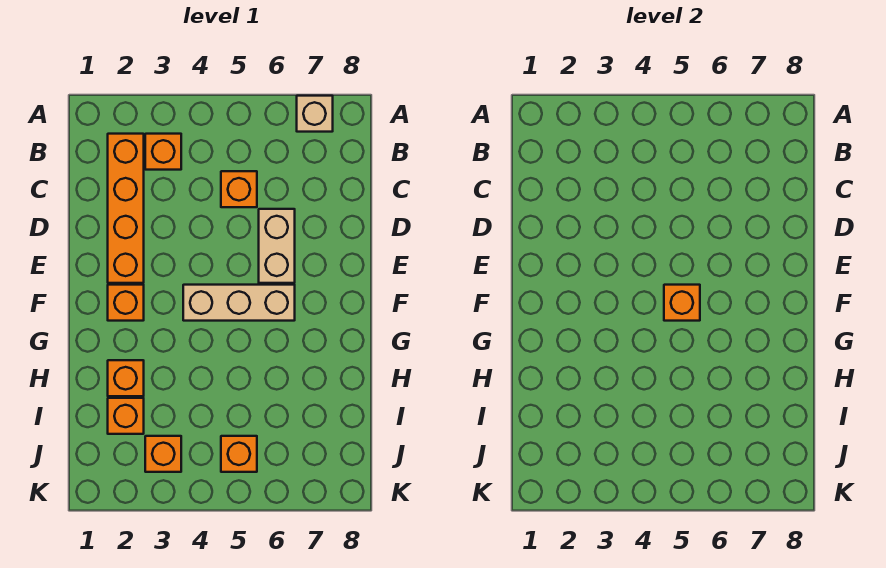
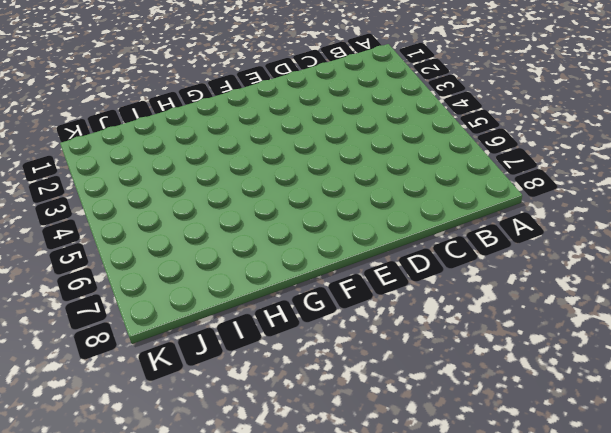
none -> tan brick A7 level 1
none -> orange brick B2:E2 level 1
none -> orange brick B3 level 1

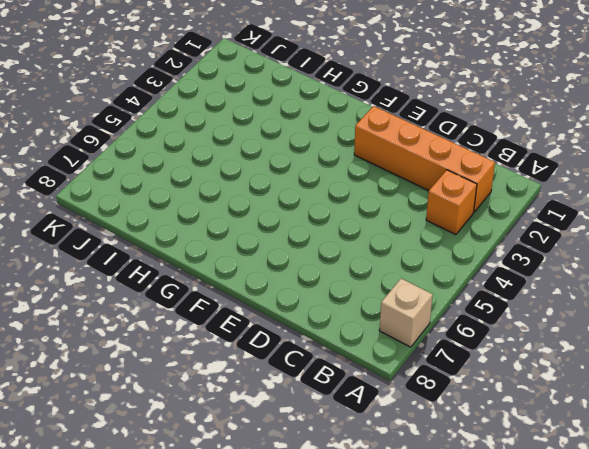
none -> orange brick C5 level 1
none -> tan brick D6:E6 level 1
none -> orange brick F2 level 1

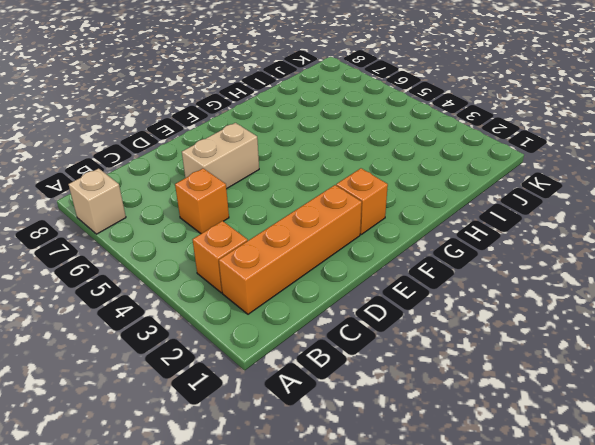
none -> tan brick F4:F6 level 1
none -> orange brick H2 level 1
none -> orange brick I2 level 1

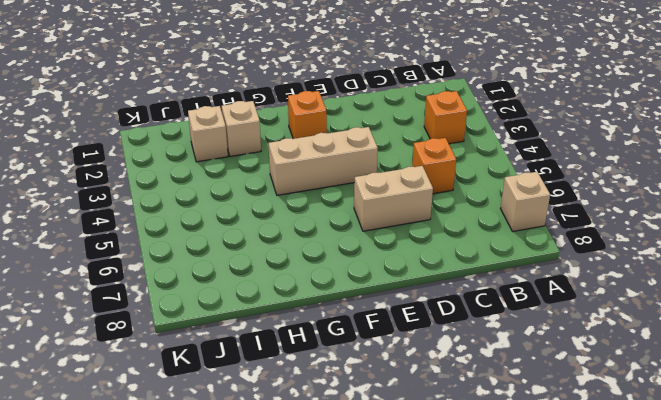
tan brick E4:G4 level 1 -> tan brick F4:F6 level 1
tan brick H2 level 1 -> orange brick H2 level 1
tan brick I2 level 1 -> orange brick I2 level 1
none -> orange brick B2:E2 level 1
none -> orange brick J3 level 1
none -> orange brick J5 level 1

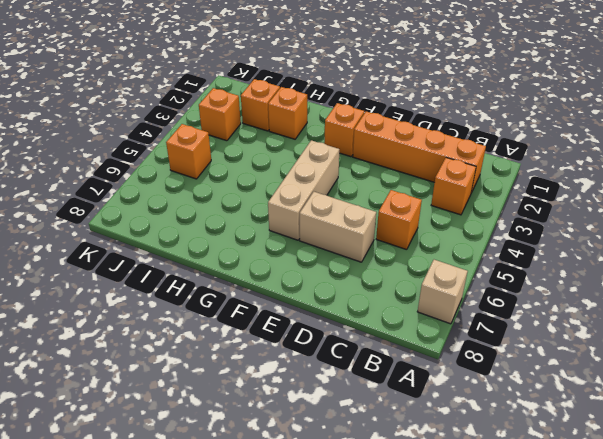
none -> orange brick F5 level 2

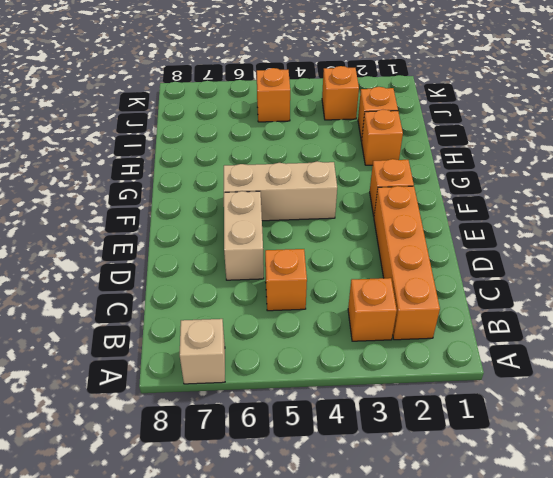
none -> orange brick F5 level 2

